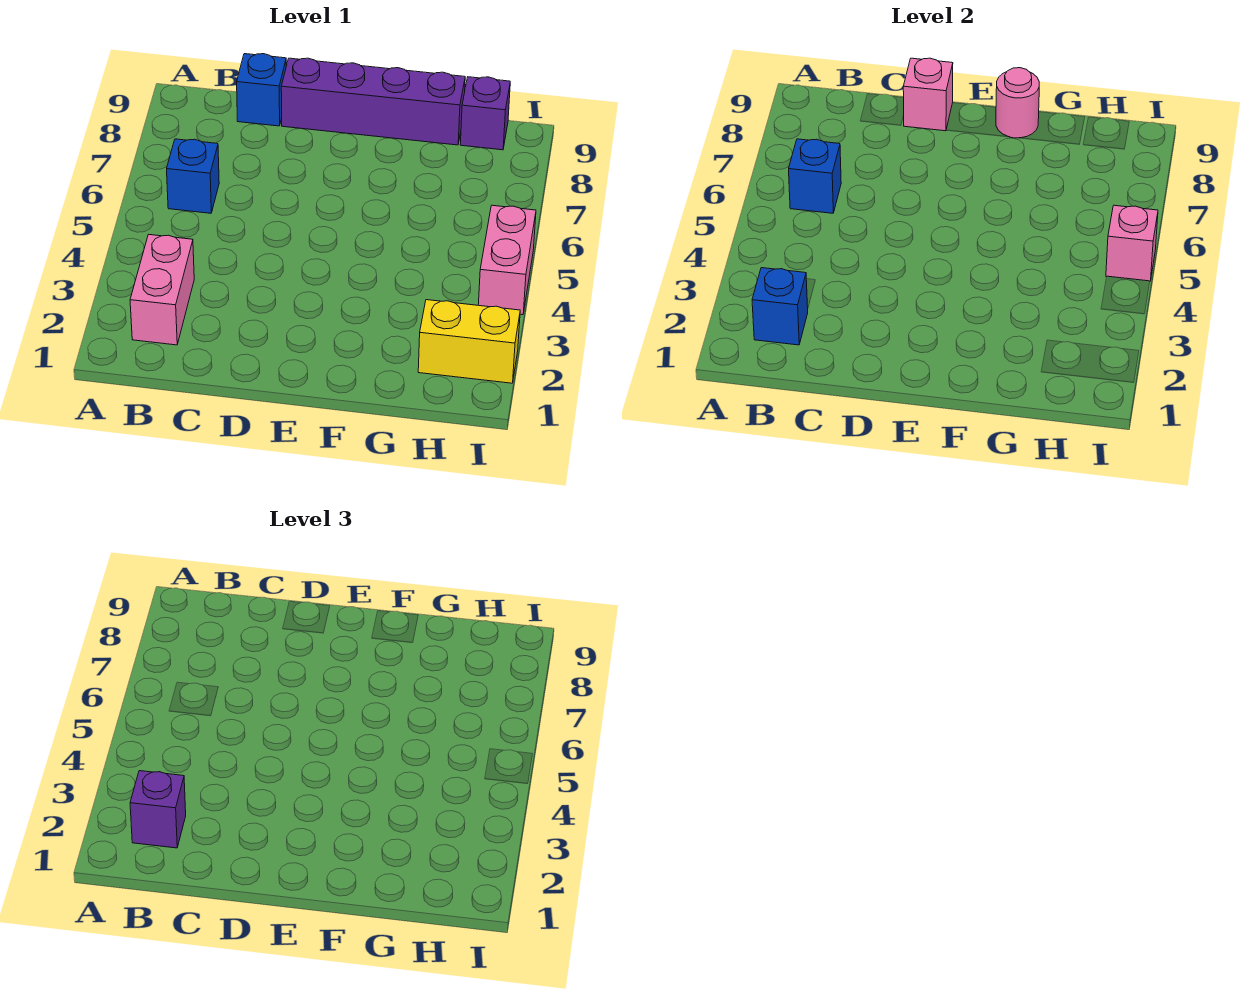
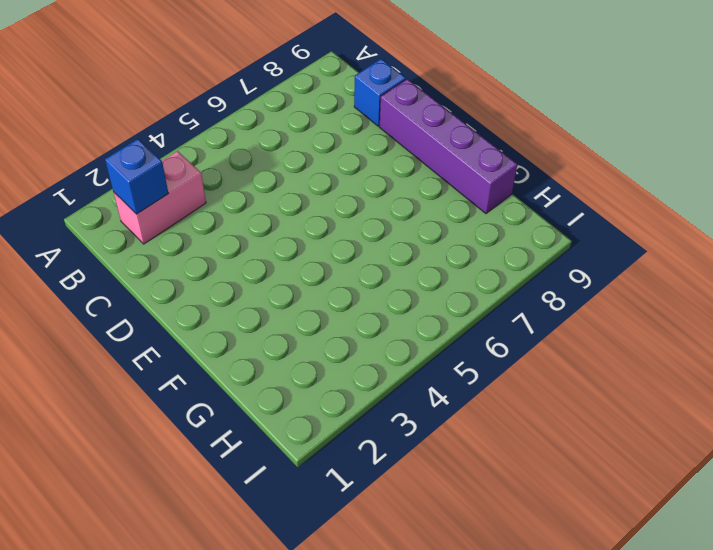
none -> blue brick B6 level 1
none -> yellow brick H2:I2 level 1
none -> purple brick H9 level 1

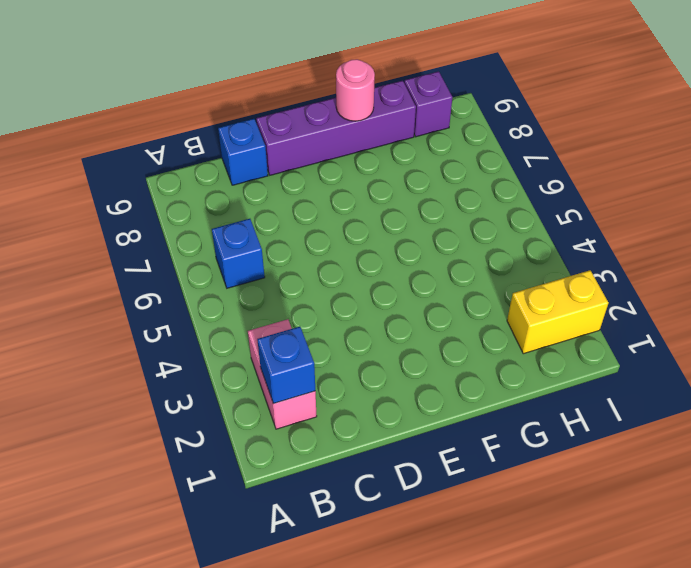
none -> pink brick I4:I5 level 1
none -> blue brick B6 level 2
none -> pink brick D9 level 2

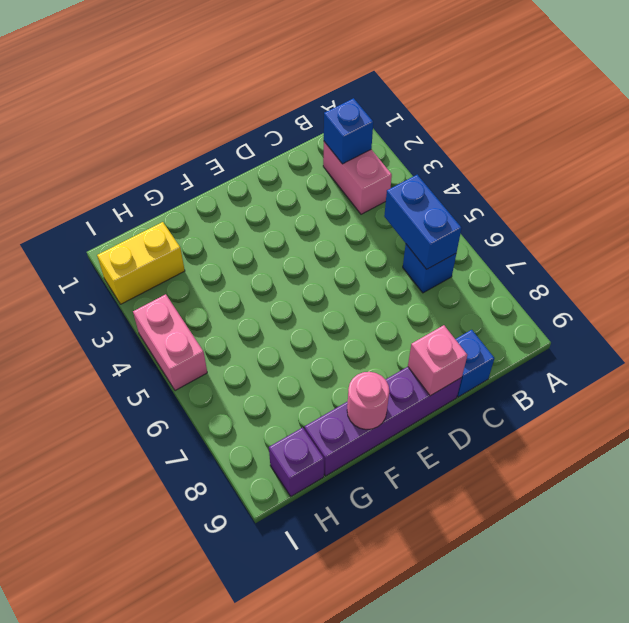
blue brick B5:B6 level 2 -> blue brick B6 level 2
none -> pink brick I5 level 2
none -> purple brick B2 level 3

